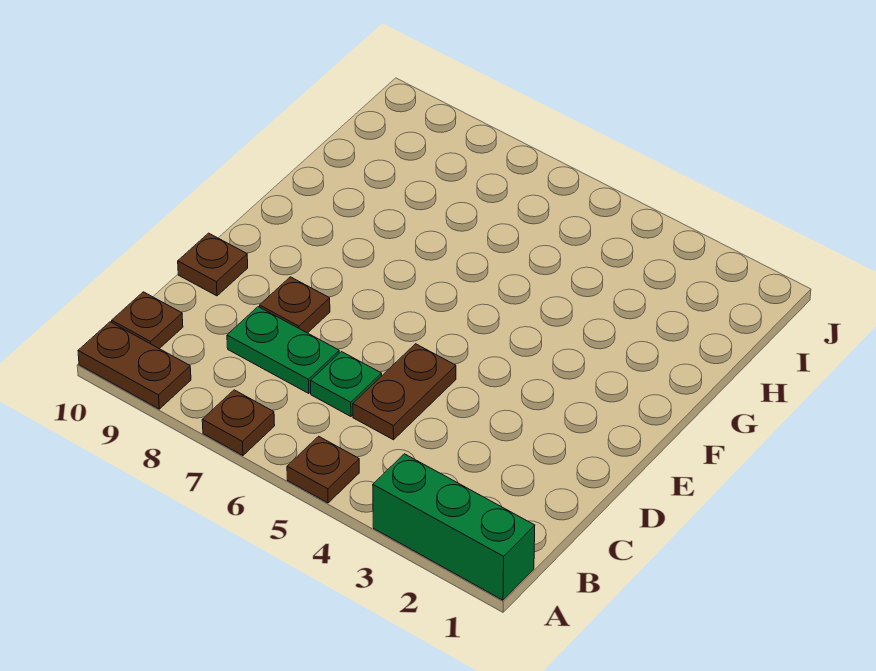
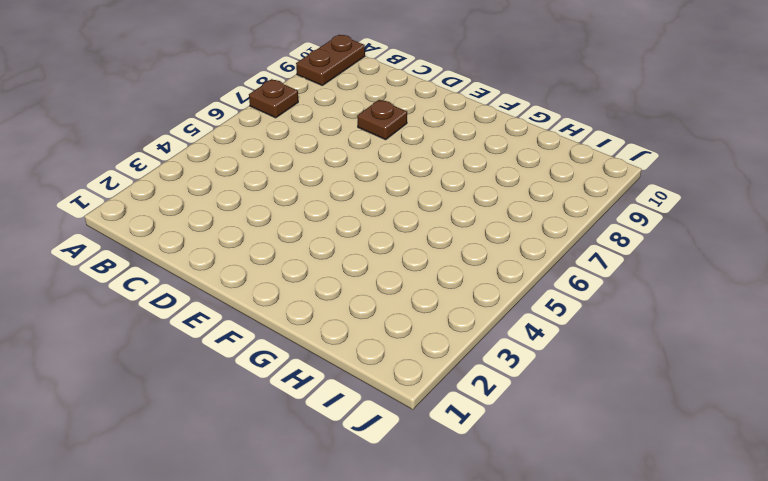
none -> green brick A1:A3 level 1
none -> brown plate A5 level 1

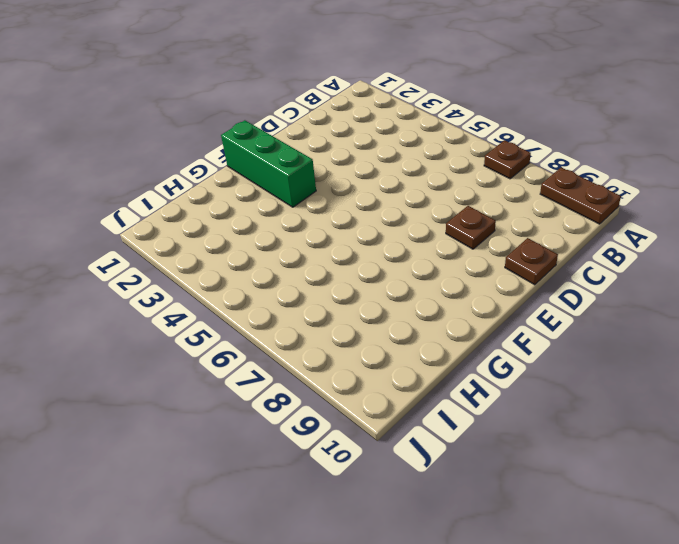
green brick F1:F3 level 1 -> green brick A1:A3 level 1
none -> brown plate A5 level 1
none -> brown plate B10 level 1

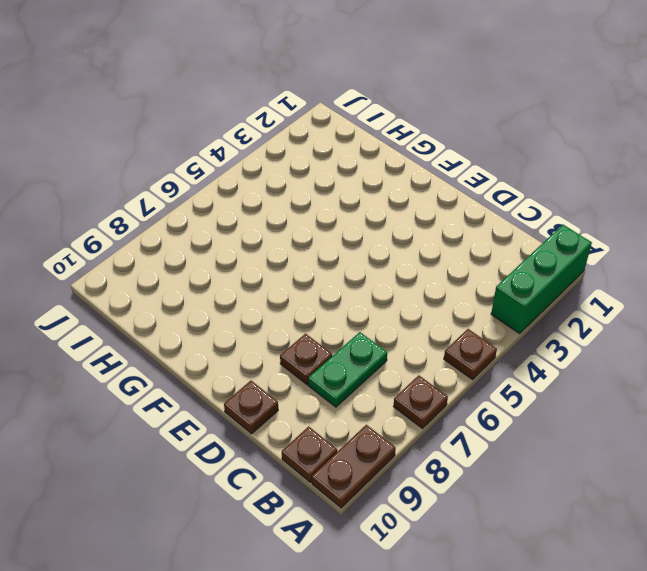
none -> brown plate C5:D5 level 1
none -> green plate C6 level 1

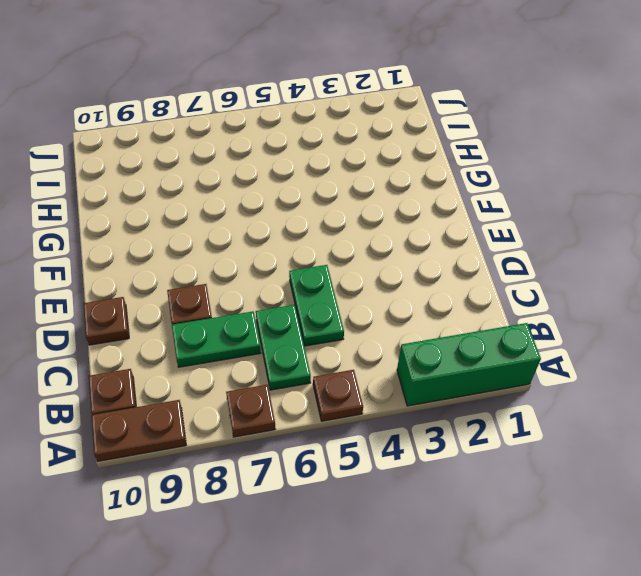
green plate B6:C6 level 1 -> green plate C6 level 1
green plate C5:D5 level 1 -> brown plate C5:D5 level 1

